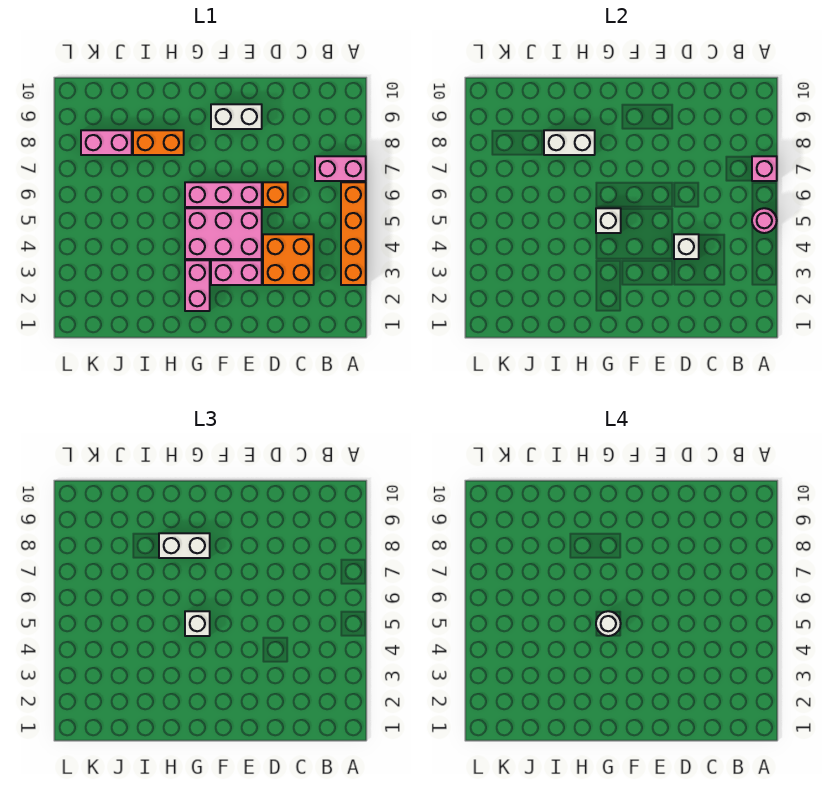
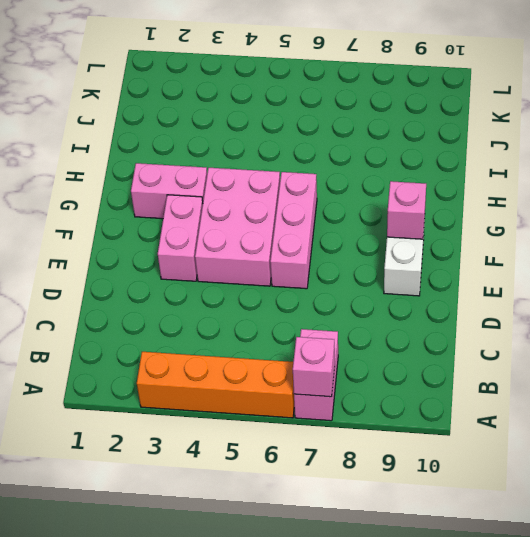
pink brick F9 level 2 -> none
none -> orange brick C3:D4 level 1
none -> orange brick D6 level 1
none -> orange brick H8:I8 level 1

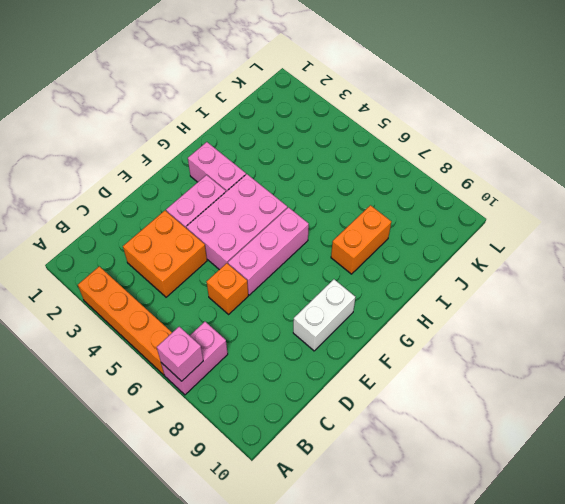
none -> pink brick J8:K8 level 1
none -> pink round brick A5 level 2
none -> white brick D4 level 2

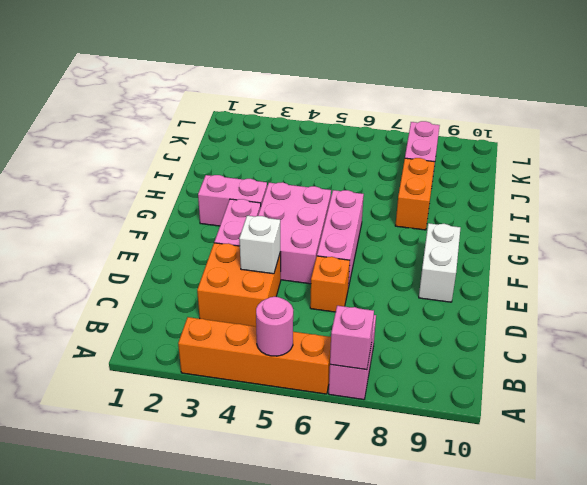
none -> white brick G5 level 2
none -> white brick H8:I8 level 2
none -> white brick G5 level 3

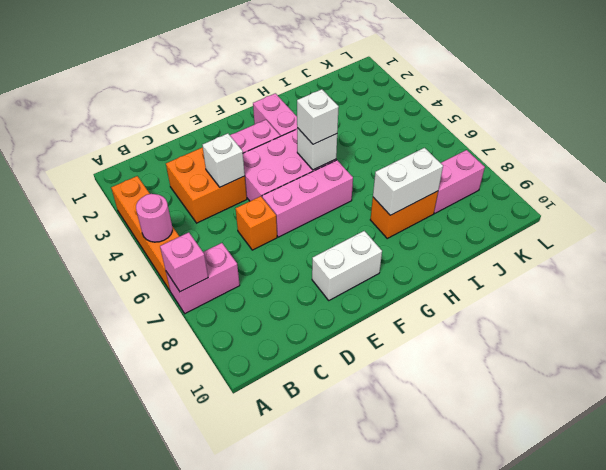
none -> white brick G8:H8 level 3
none -> white round brick G5 level 4

